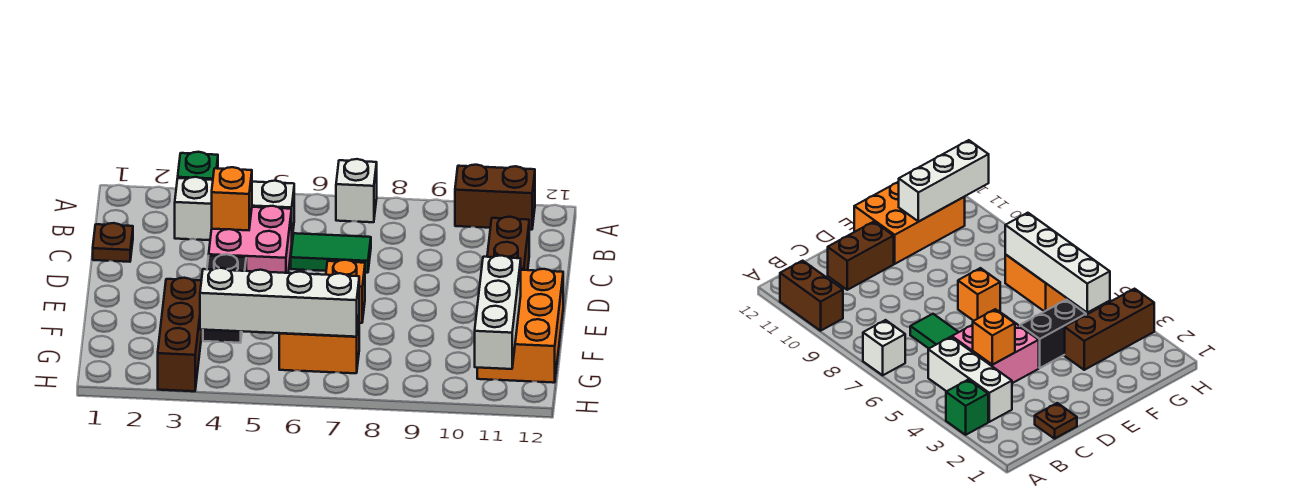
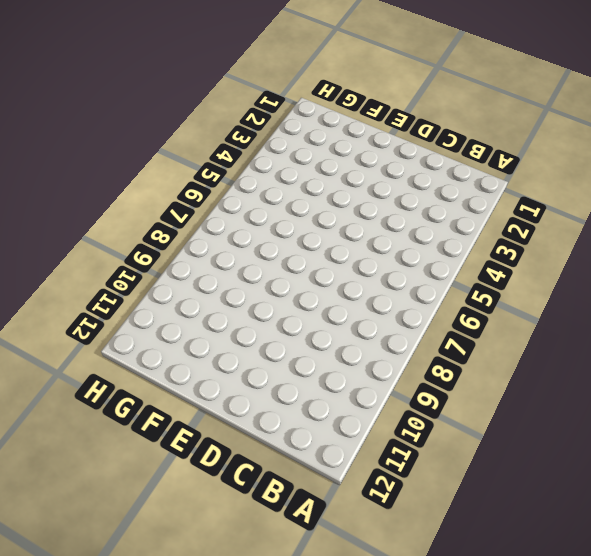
none -> green brick A3 level 1
none -> white brick A7 level 1
none -> brown brick A10:A11 level 1

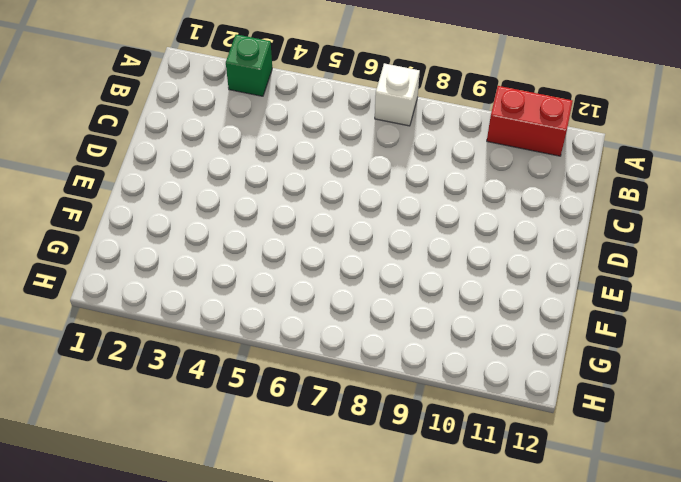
red brick A10:A11 level 1 -> brown brick A10:A11 level 1
none -> white brick B3:B5 level 1
none -> brown plate C1 level 1
none -> pink brick C4:D5 level 1

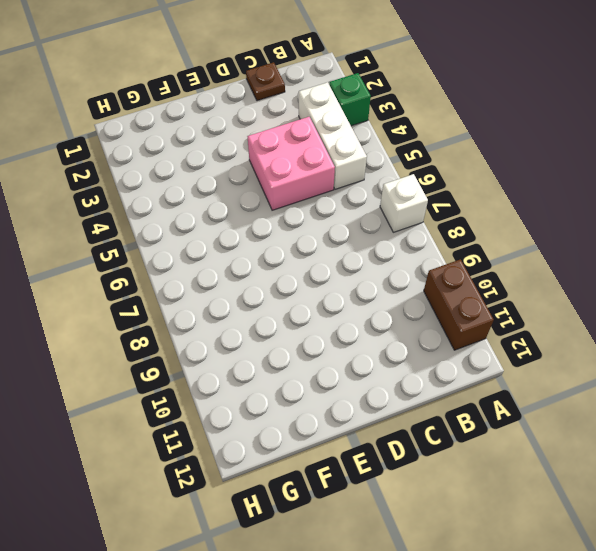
none -> green tile C6:C7 level 1
none -> brown brick C11:D11 level 1
none -> black brick E4:F4 level 1

